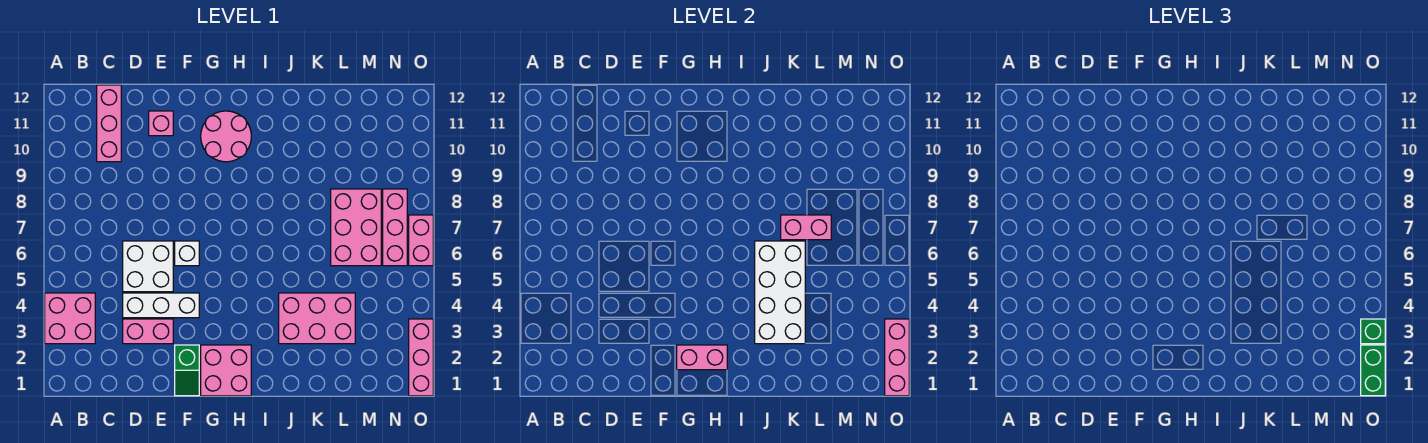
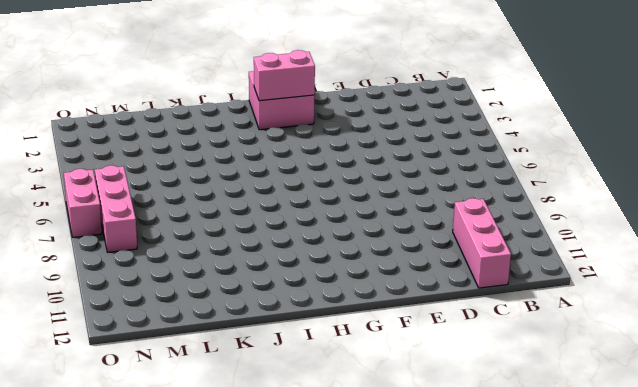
none -> pink brick A3:B4 level 1
none -> pink brick D3:E3 level 1
none -> white brick D4:F4 level 1

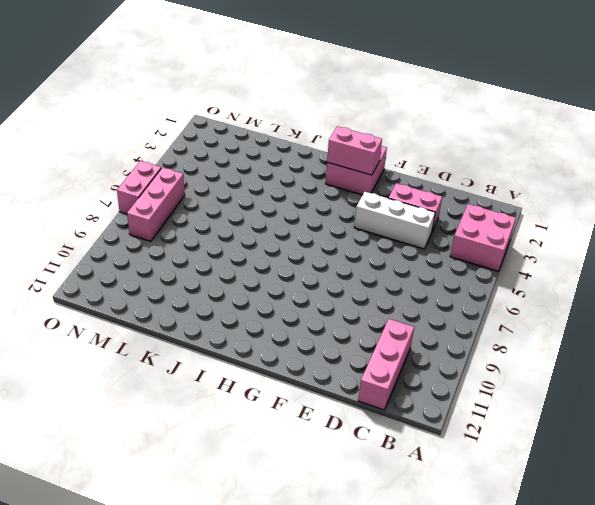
none -> white brick D5:E6 level 1
none -> pink brick E11 level 1
none -> green slope F1:F2 level 1 top 2

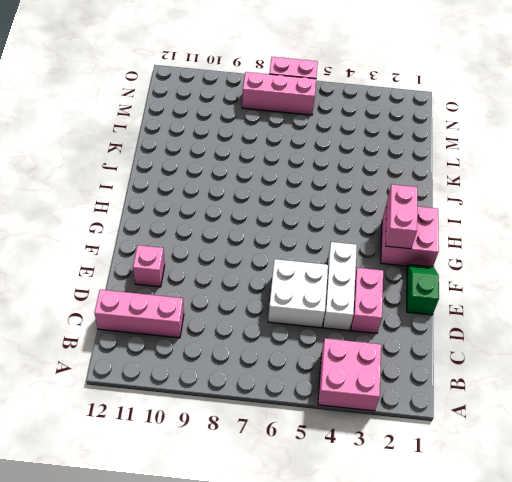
green slope E1:F1 level 1 top E -> green slope F1:F2 level 1 top 2
none -> white brick F6 level 1
none -> pink round brick G10:H11 level 1
none -> pink brick J3:L4 level 1

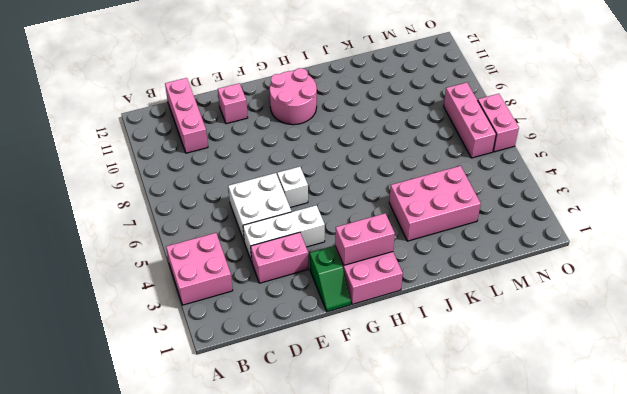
none -> pink brick L6:M8 level 1
none -> pink brick O1:O3 level 1
none -> white brick J3:K6 level 2

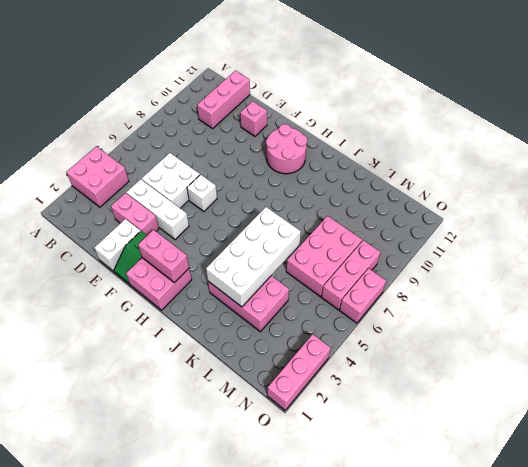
white brick E1:E2 level 1 -> none
none -> pink brick K7:L7 level 2
none -> pink brick O1:O3 level 2
none -> green brick O1:O2 level 3

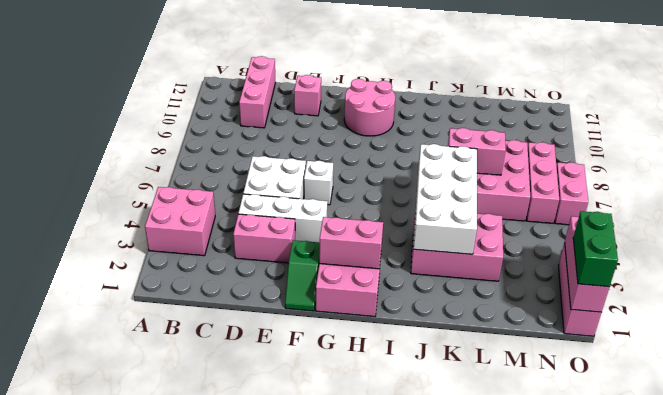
none -> green brick O3 level 3

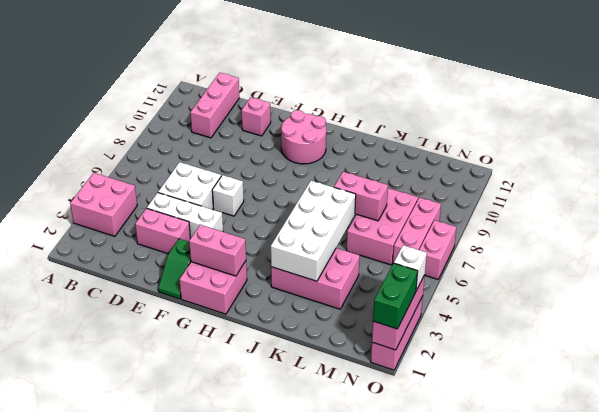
white brick O3 level 3 -> green brick O3 level 3

